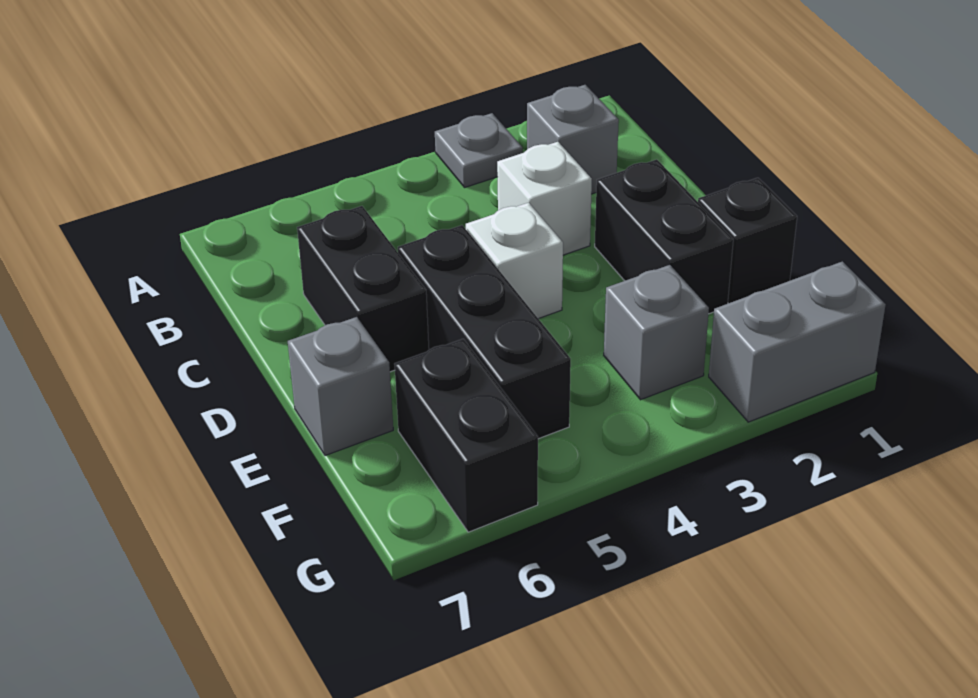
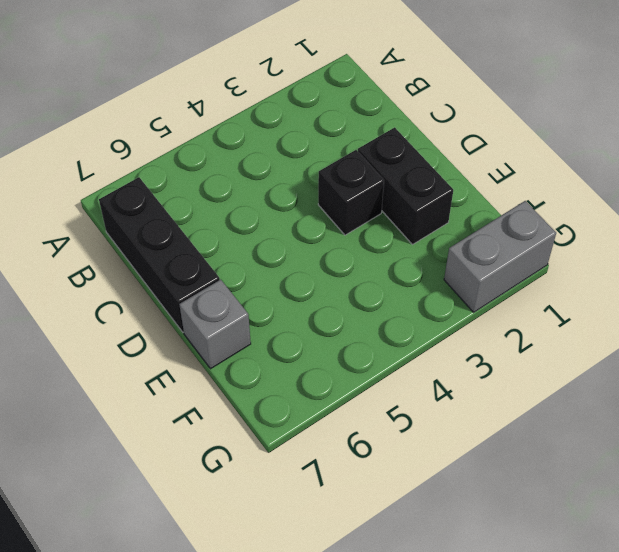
black brick B7:D7 level 1 -> black brick D5:F5 level 1
black brick D3 level 1 -> black brick E1 level 1
none -> grey plate A3 level 1
none -> grey brick B2 level 1
none -> white brick C3 level 1

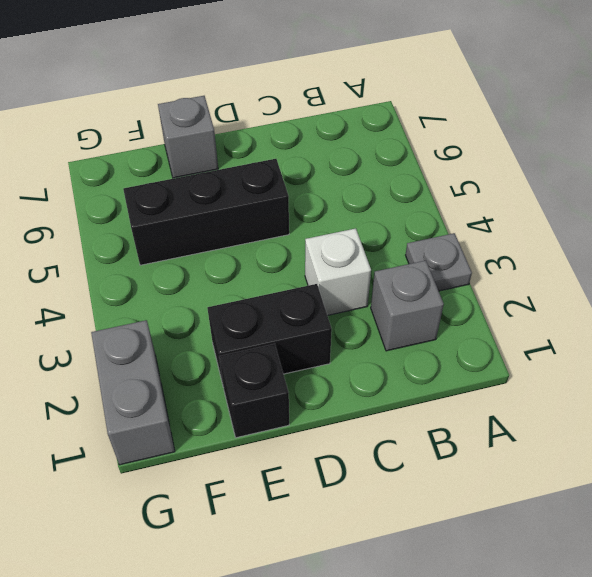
none -> black brick C6:D6 level 1
none -> white brick D4 level 1
none -> grey brick F3 level 1

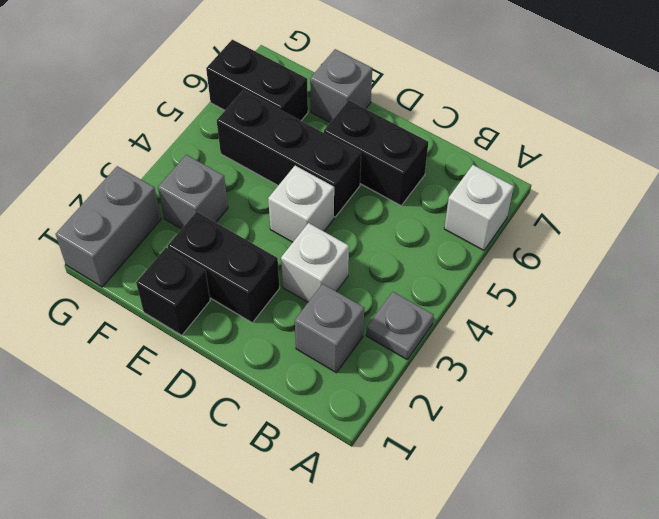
white brick A6 level 1 -> none

